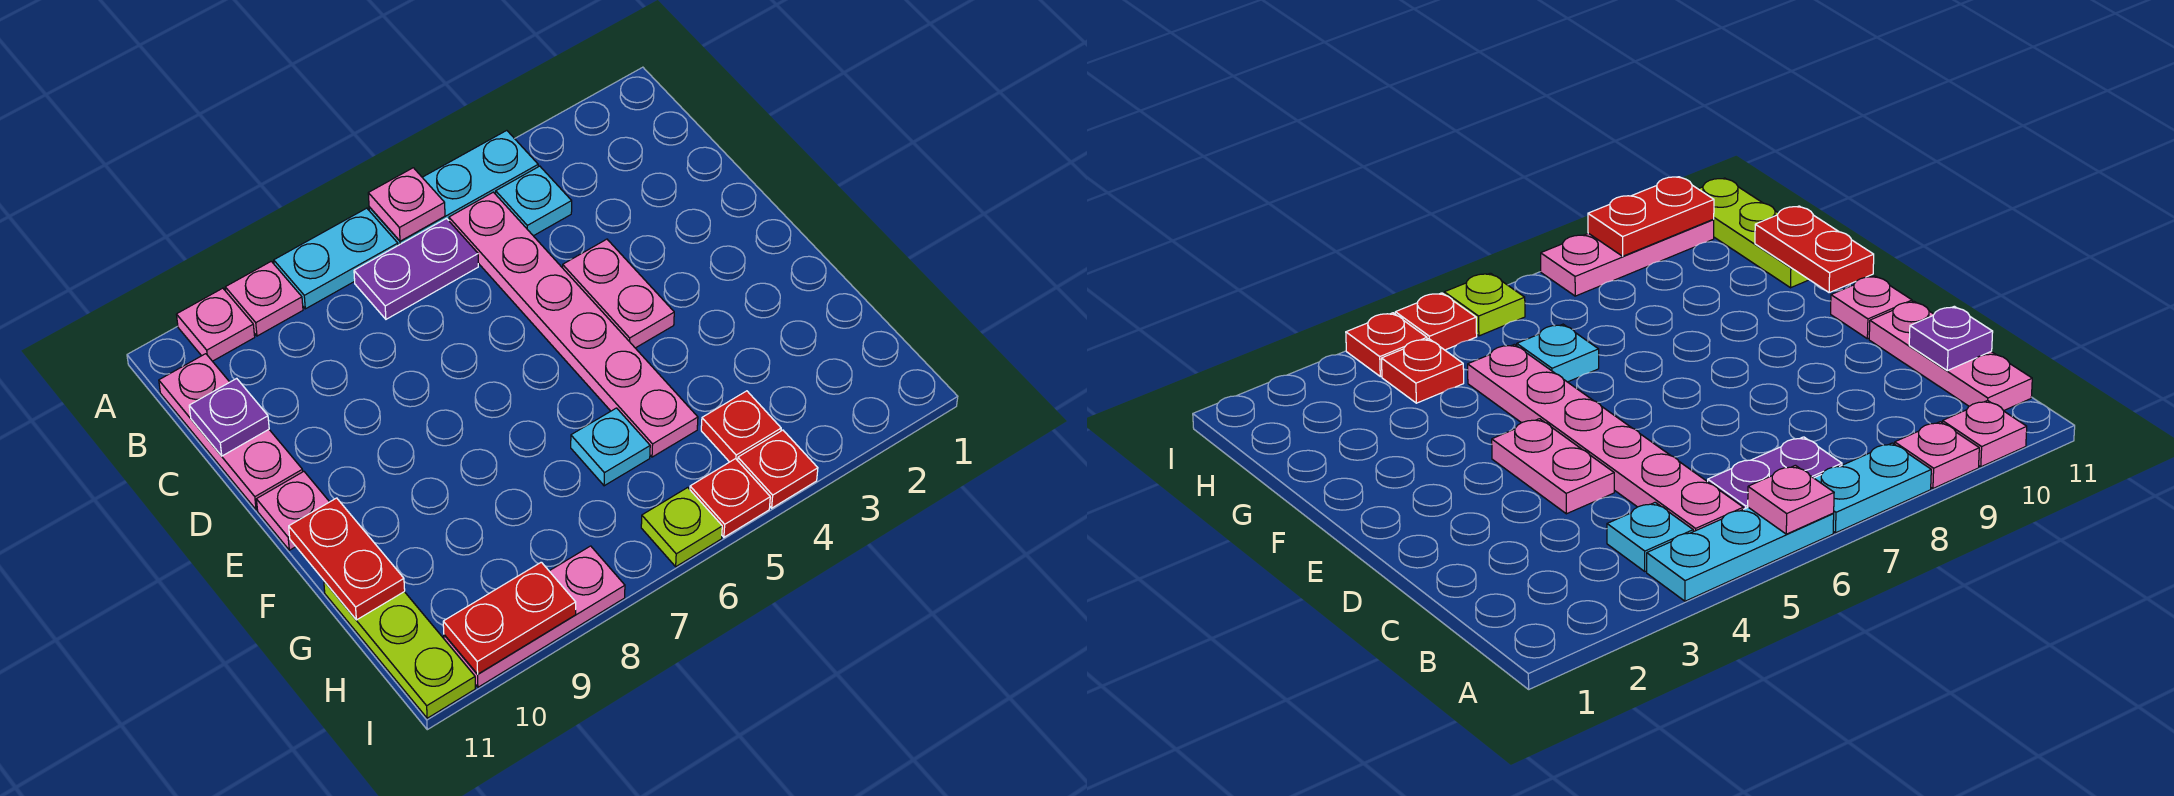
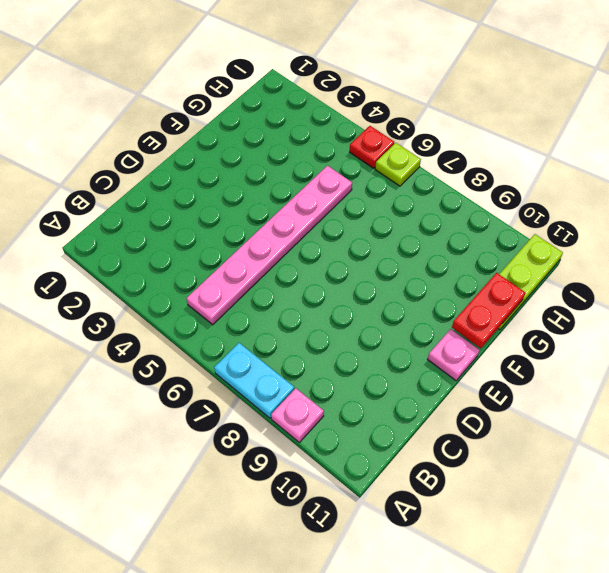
none -> cyan plate A4:A6 level 1
none -> pink plate A10 level 1
none -> cyan plate B4 level 1

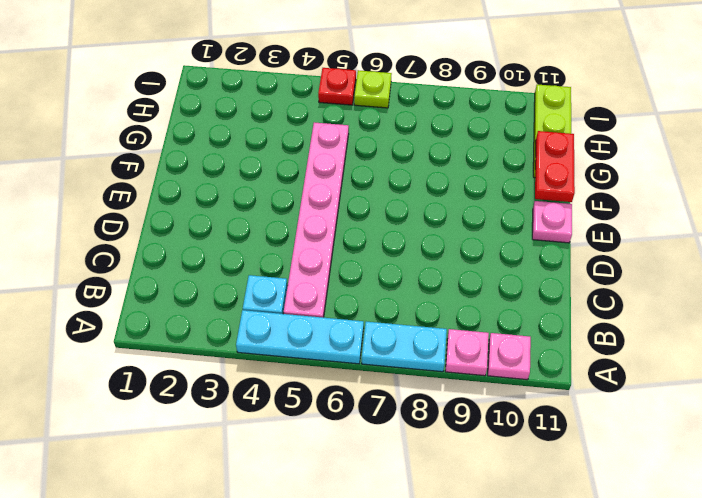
none -> purple plate B6:B7 level 1
none -> pink plate B11:D11 level 1
none -> pink plate D4:E4 level 1

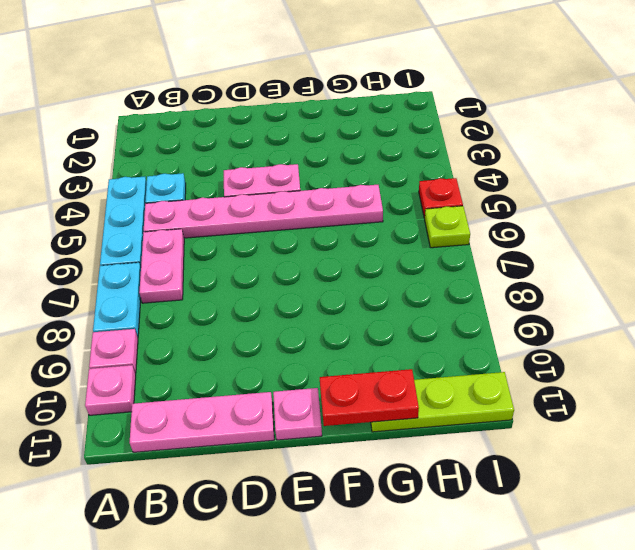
pink plate B6:B7 level 1 -> purple plate B6:B7 level 1
none -> cyan plate G6 level 1
none -> red plate H4 level 1
none -> red plate I4 level 1

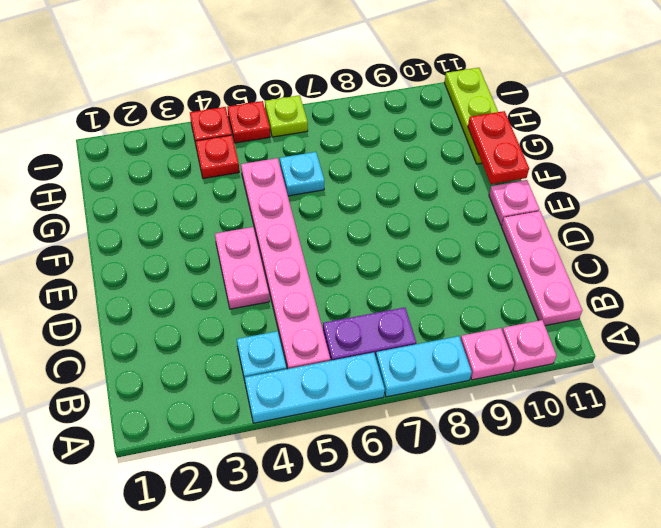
none -> pink plate I8:I10 level 1
none -> pink plate A6 level 2
none -> purple plate C11 level 2

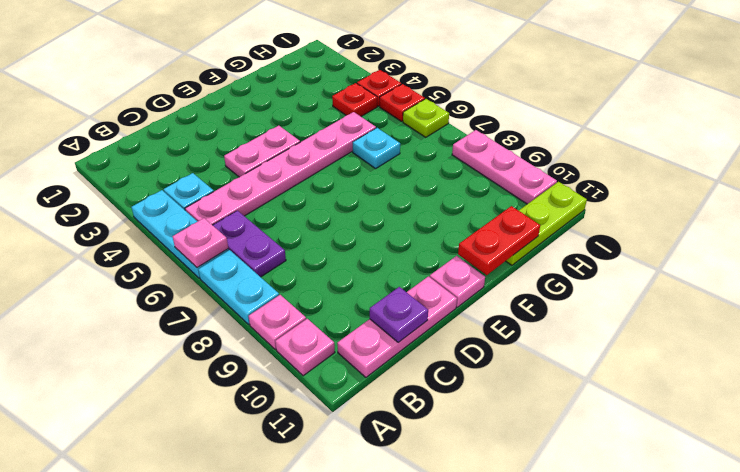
none -> red plate I9:I10 level 2

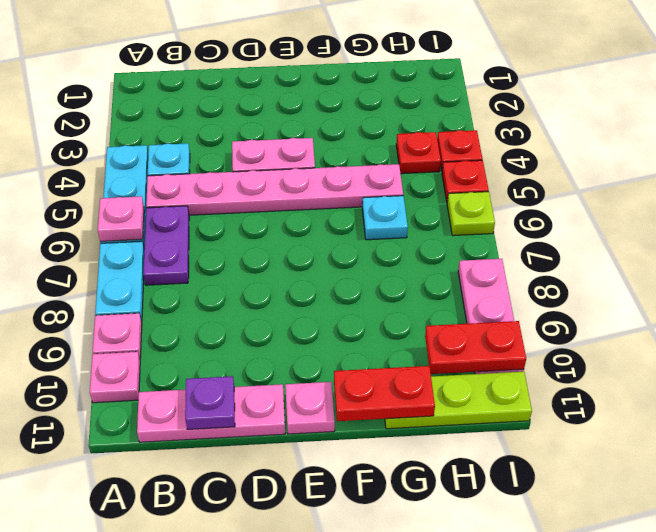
red plate H10:I10 level 2 -> red plate I9:I10 level 2

